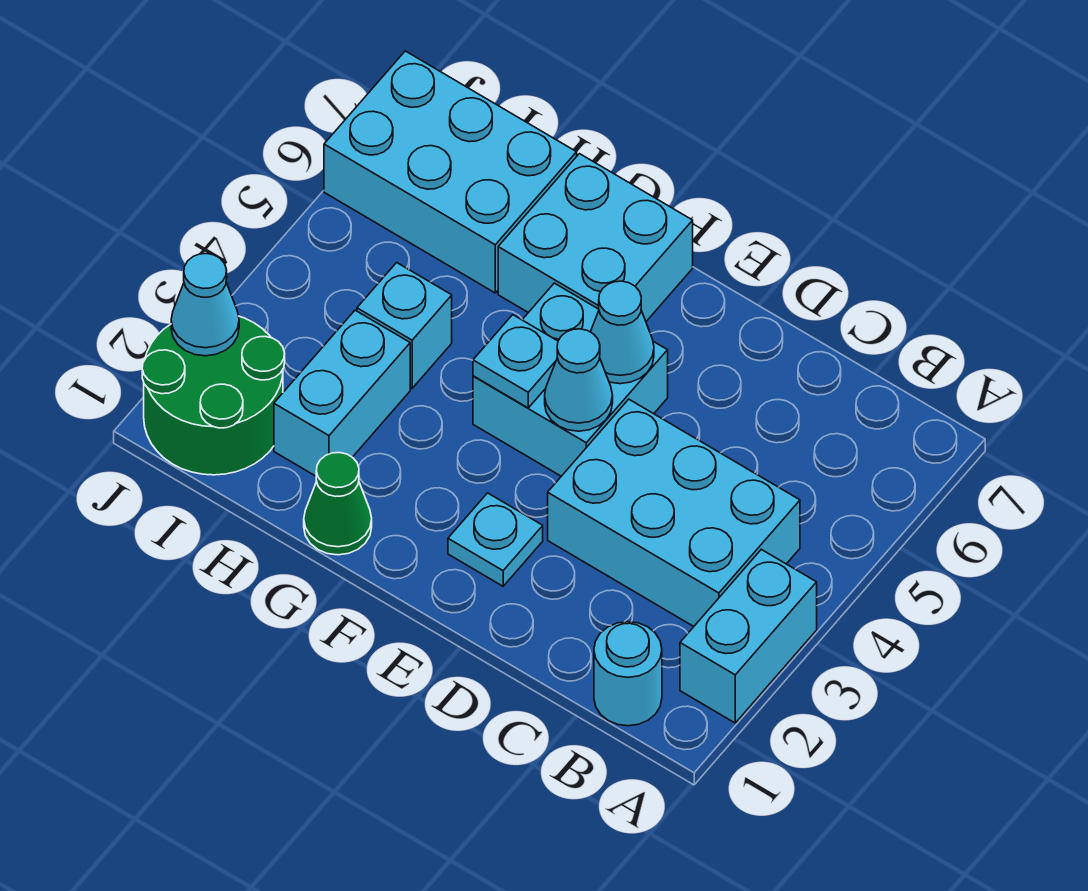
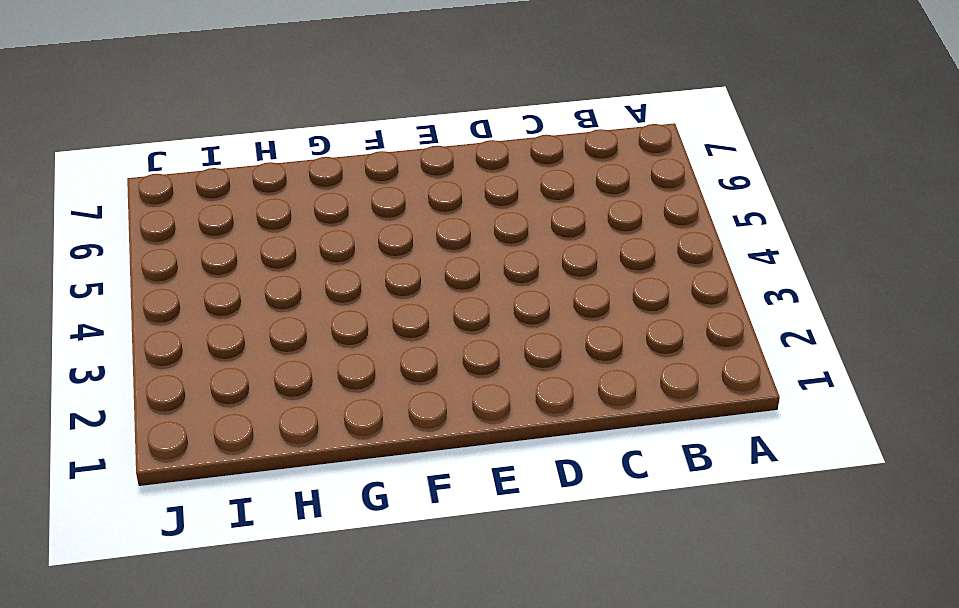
none -> cyan brick A2:A3 level 1
none -> cyan round brick B1 level 1
none -> cyan brick B3:D4 level 1

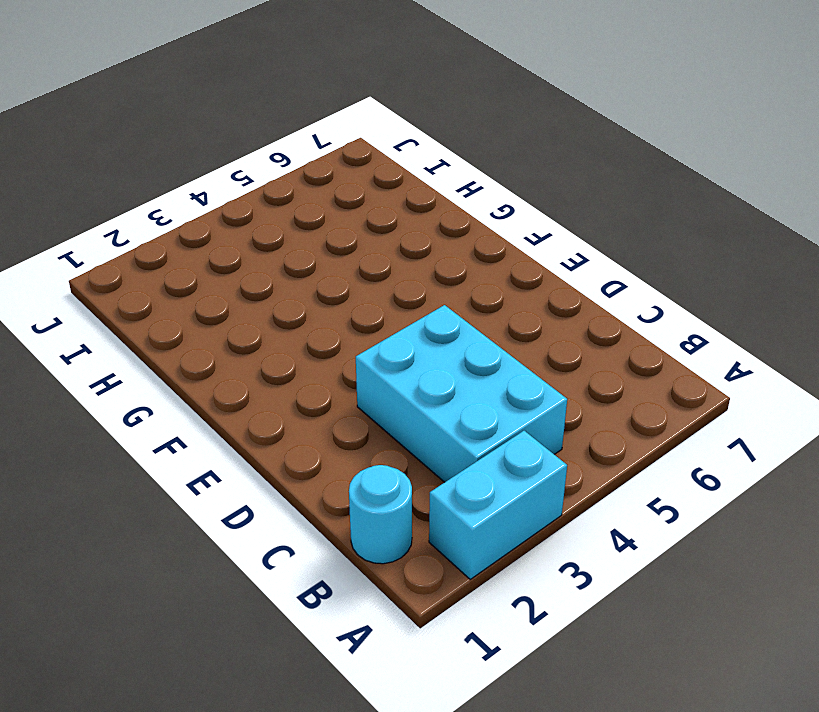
none -> cyan plate E2 level 1
none -> cyan brick E4:F5 level 1
none -> cyan brick F6:G7 level 1

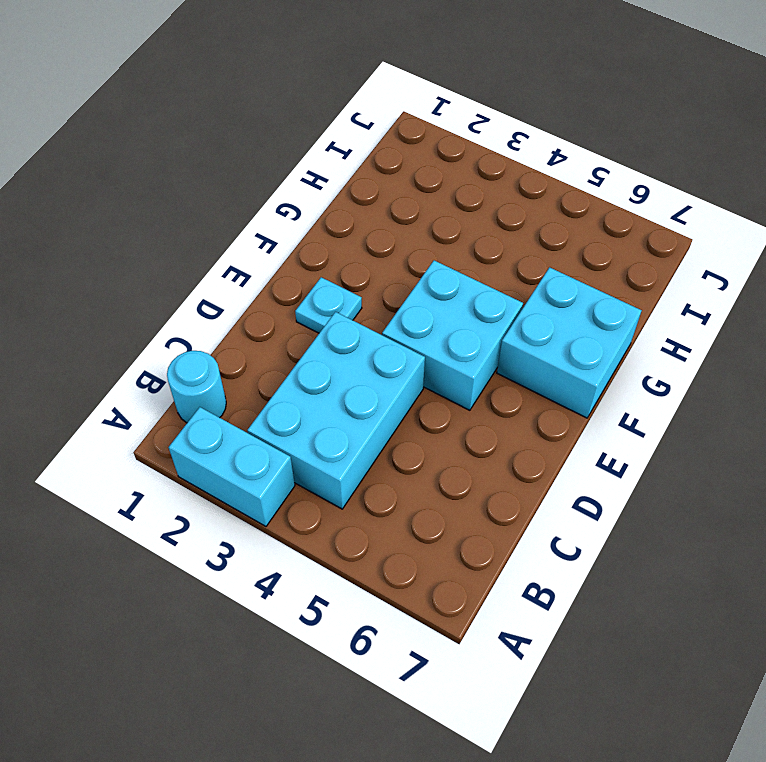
none -> green cone G1 level 1
none -> cyan brick H2:H3 level 1
none -> cyan brick H4 level 1

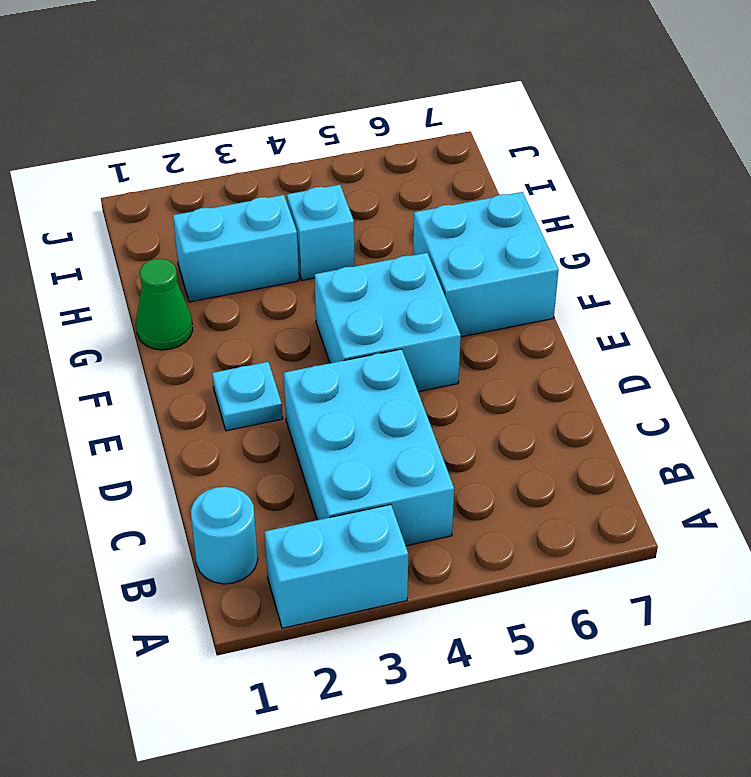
none -> cyan brick H6:J7 level 1
none -> green round brick I1:J2 level 1
none -> cyan cone E4 level 2

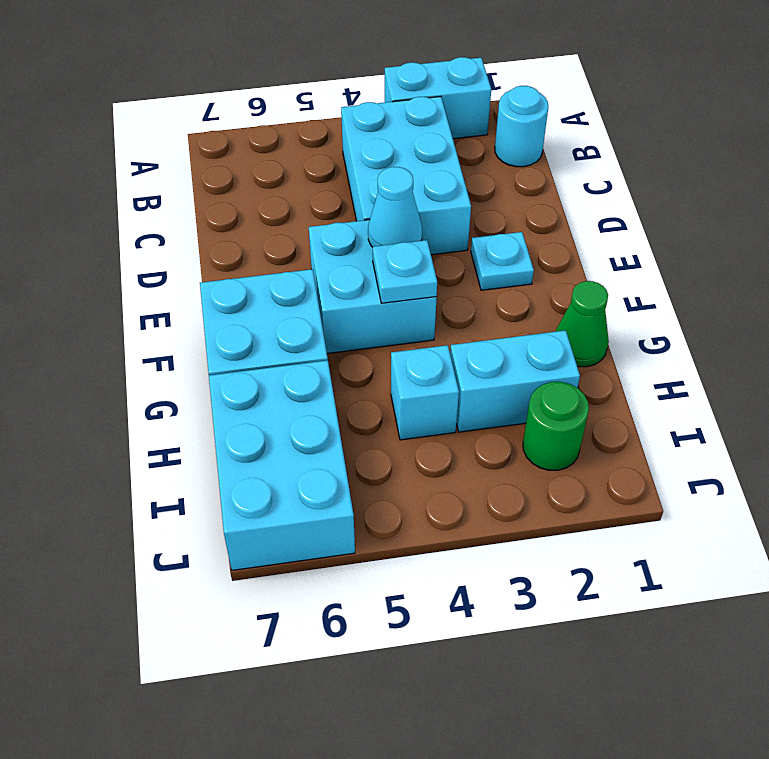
green round brick I2 level 1 -> green round brick I1:J2 level 1
none -> cyan cone E5 level 2
none -> cyan cone J2 level 2

